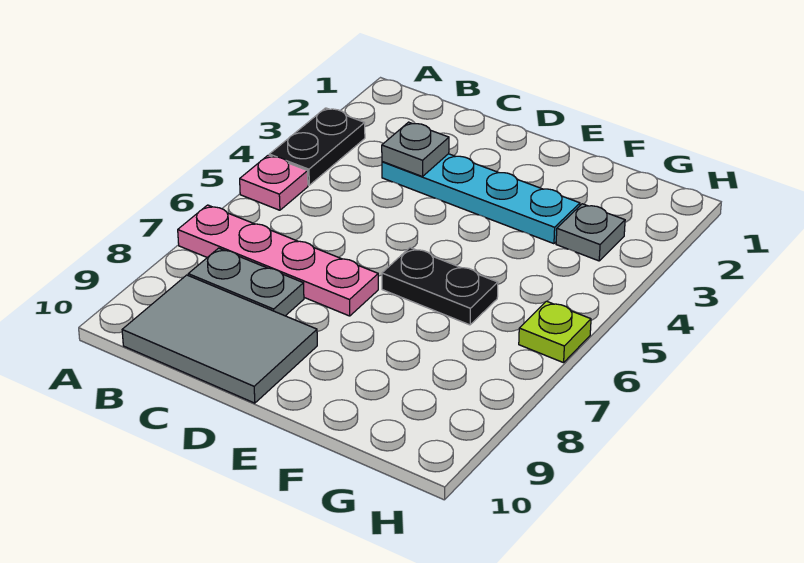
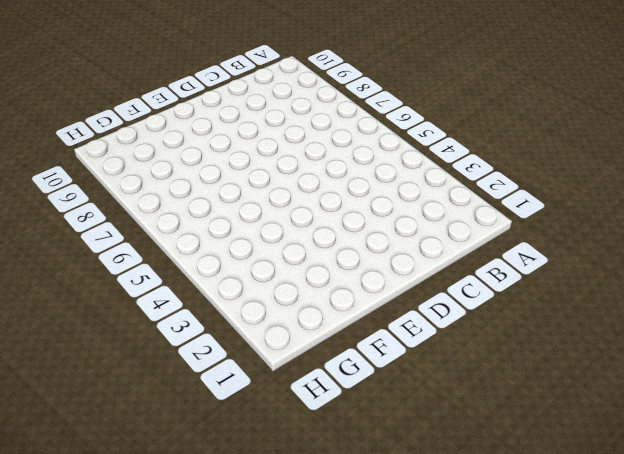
none -> black plate A3:A4 level 1
none -> pink plate A5 level 1

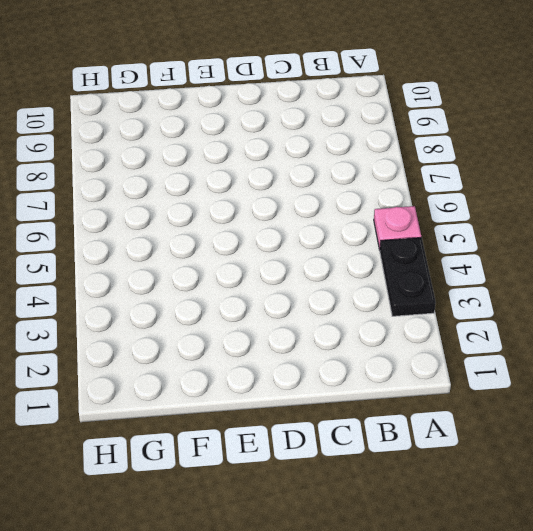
none -> pink plate A7:D7 level 1
none -> grey plate B8:C8 level 1

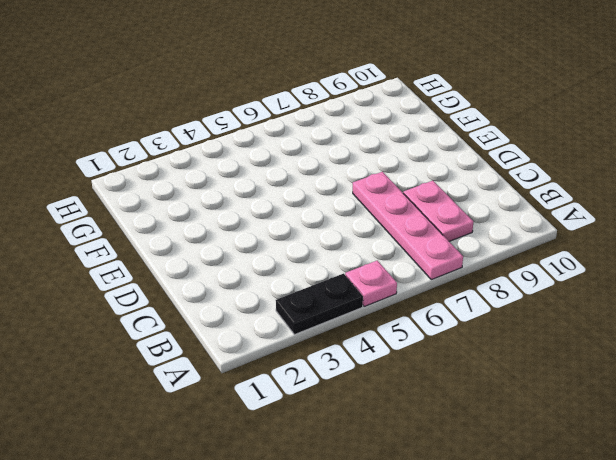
pink plate B8:C8 level 1 -> grey plate B8:C8 level 1
none -> grey tile B9:D10 level 1
none -> cyan plate C3:F3 level 1

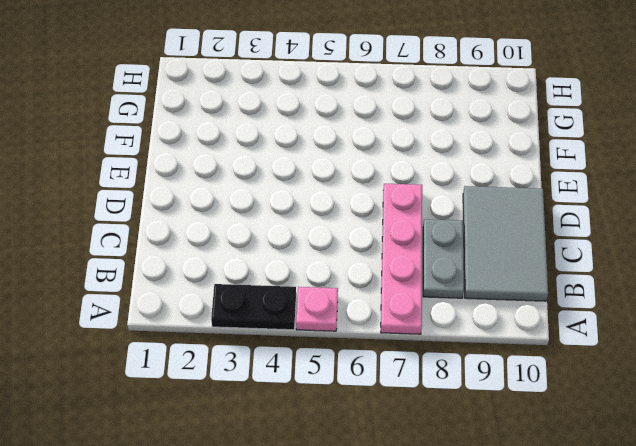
none -> cyan plate C3:F3 level 1
none -> black plate E6:F6 level 1

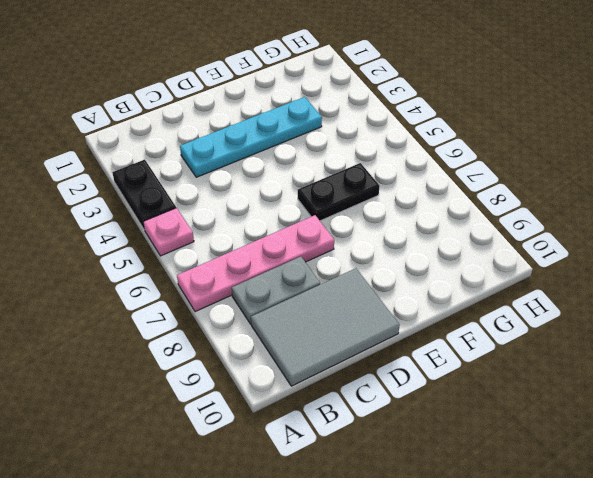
none -> grey plate G3 level 1
none -> lime plate H6 level 1

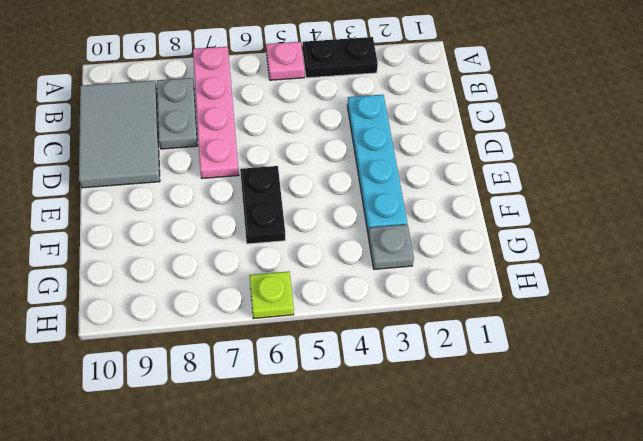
none -> grey plate C3 level 2

